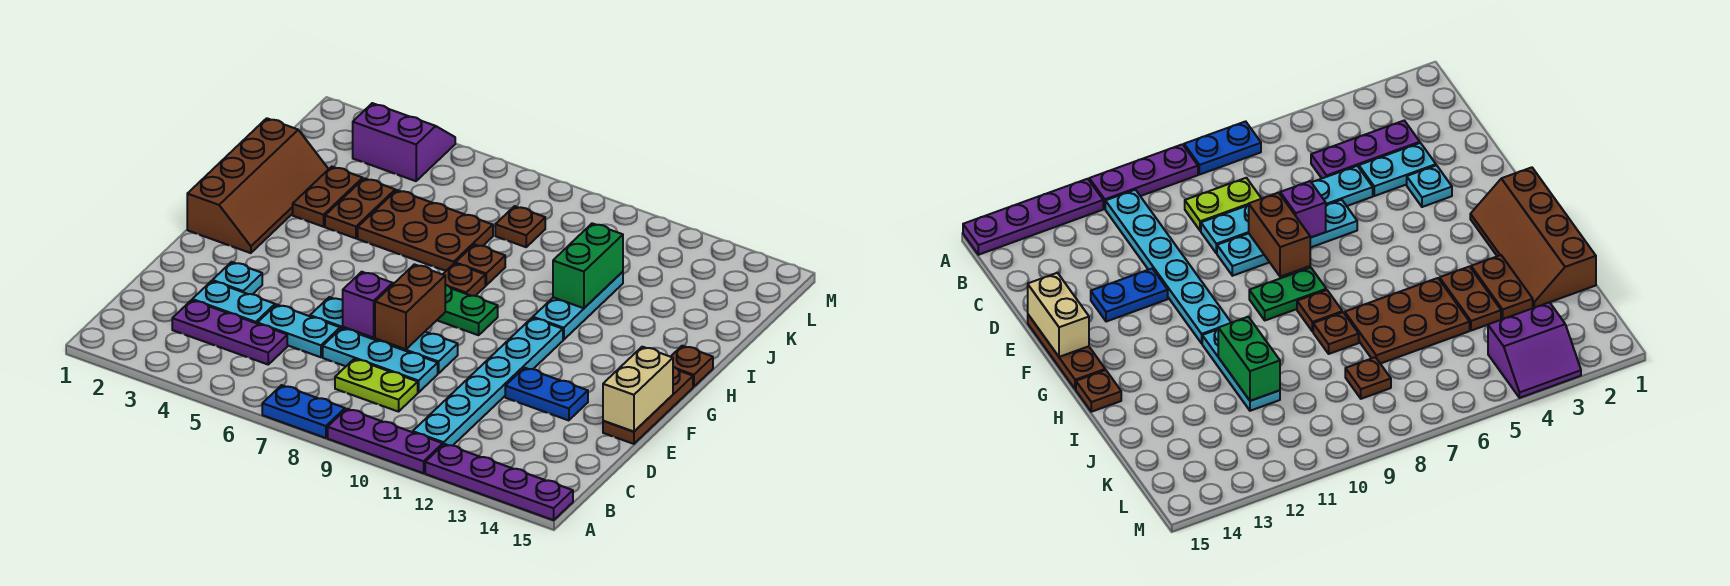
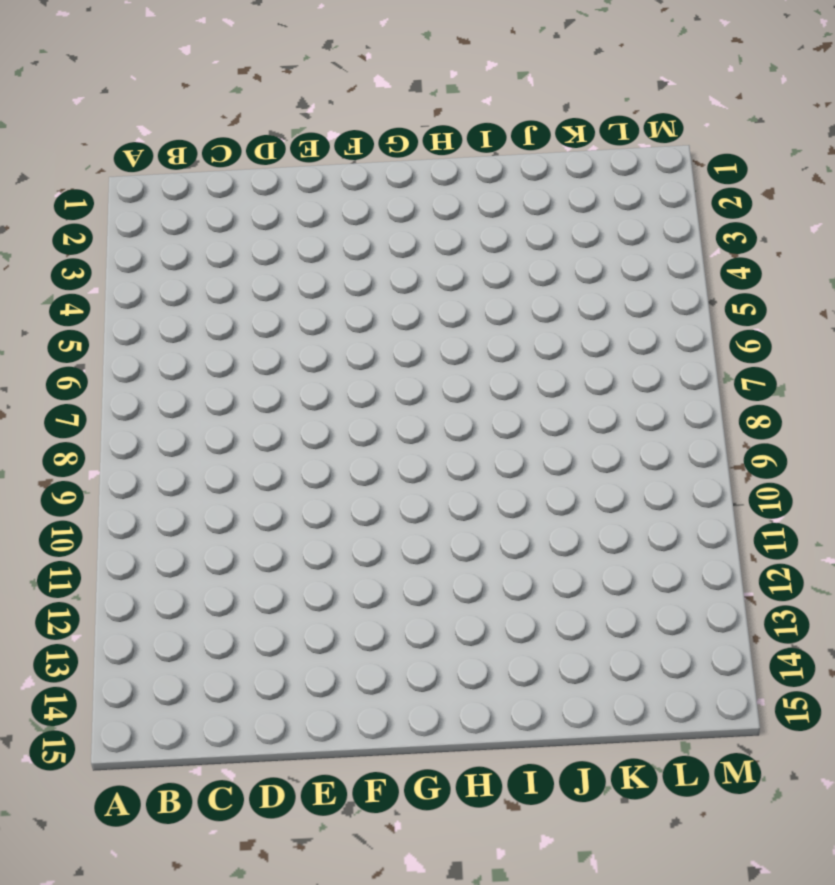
none -> blue plate A7:A8 level 1
none -> purple plate A9:A11 level 1
none -> purple plate A12:A15 level 1

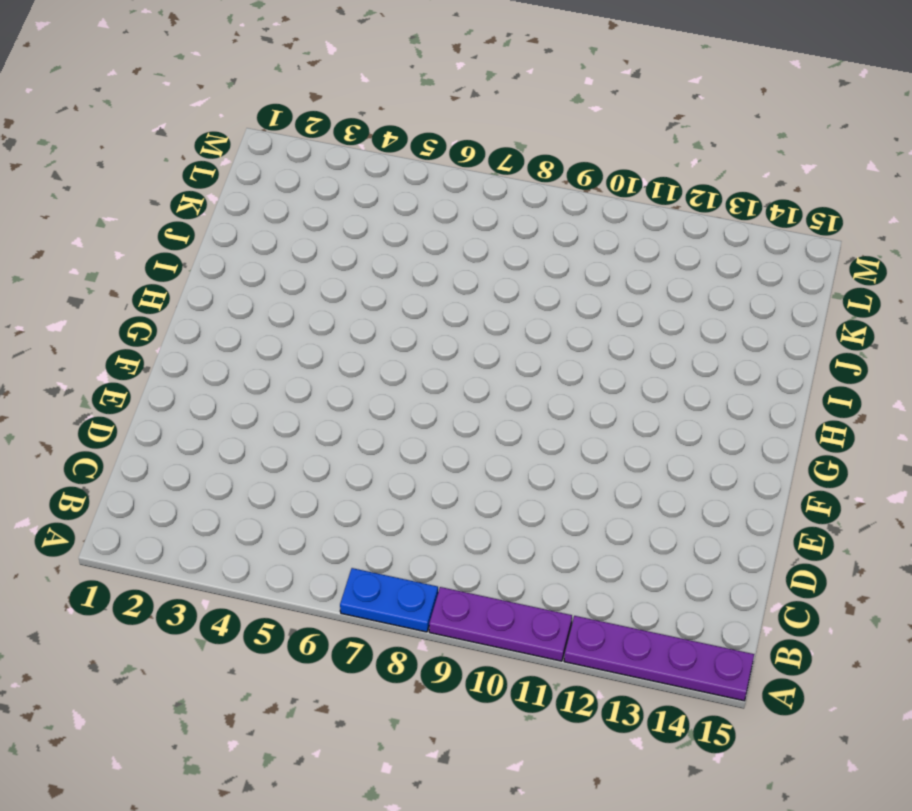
none -> cyan plate B11:G11 level 1
none -> purple plate C3:C5 level 1
none -> lime plate C8:C9 level 1

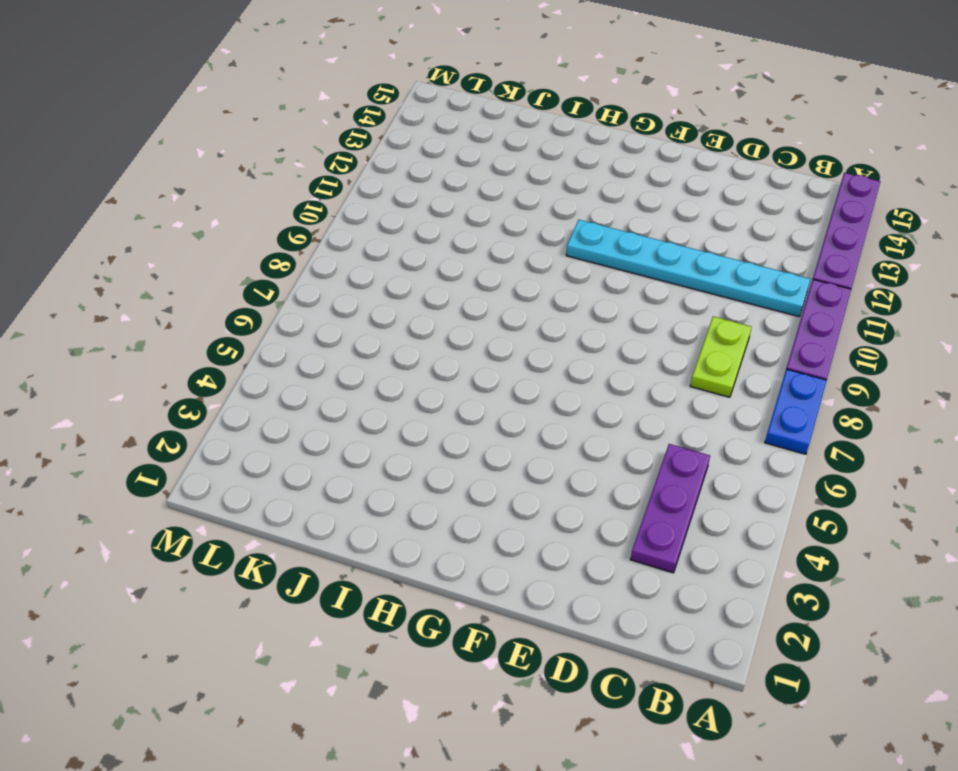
none -> cyan plate D3:D4 level 1
none -> cyan plate D5:D6 level 1
none -> cyan plate D7:D9 level 1

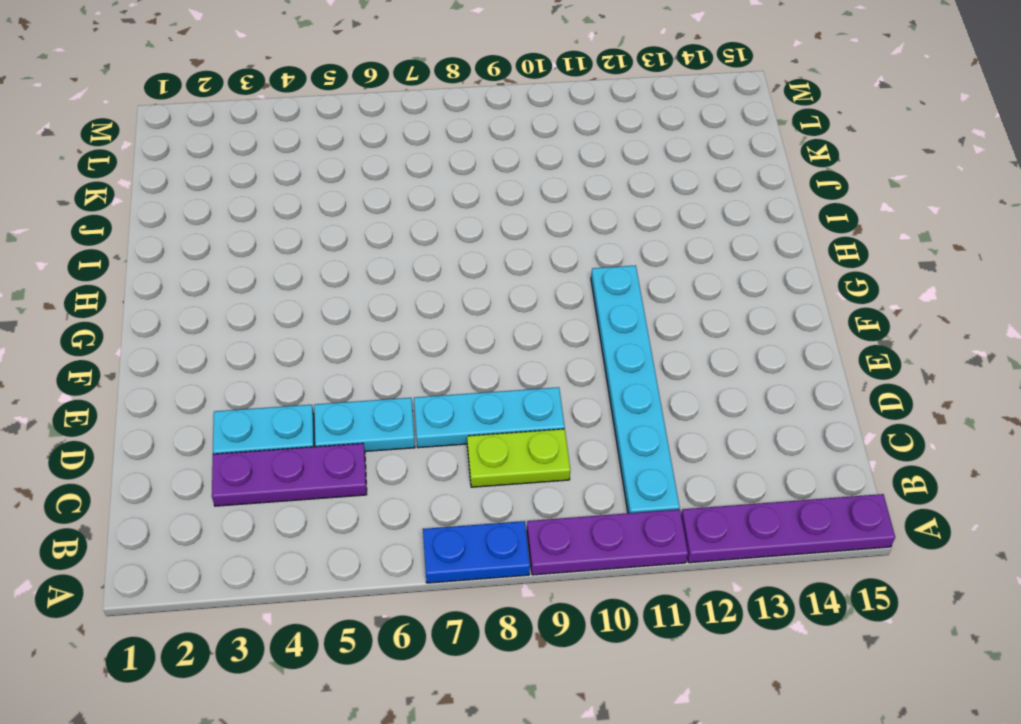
none -> cyan plate E3 level 1
none -> cyan plate E6:E9 level 1
none -> blue plate E12:E13 level 1

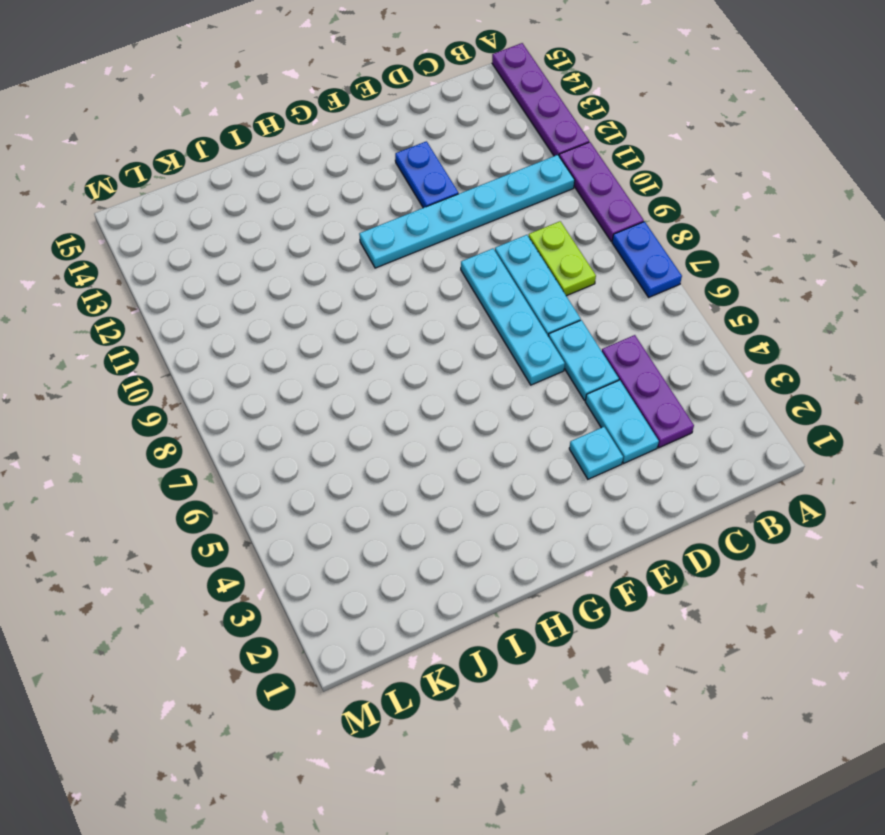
none -> brown plate E15:G15 level 1
none -> brown slope G1:J2 level 1 top 1
none -> green plate G8:G9 level 1

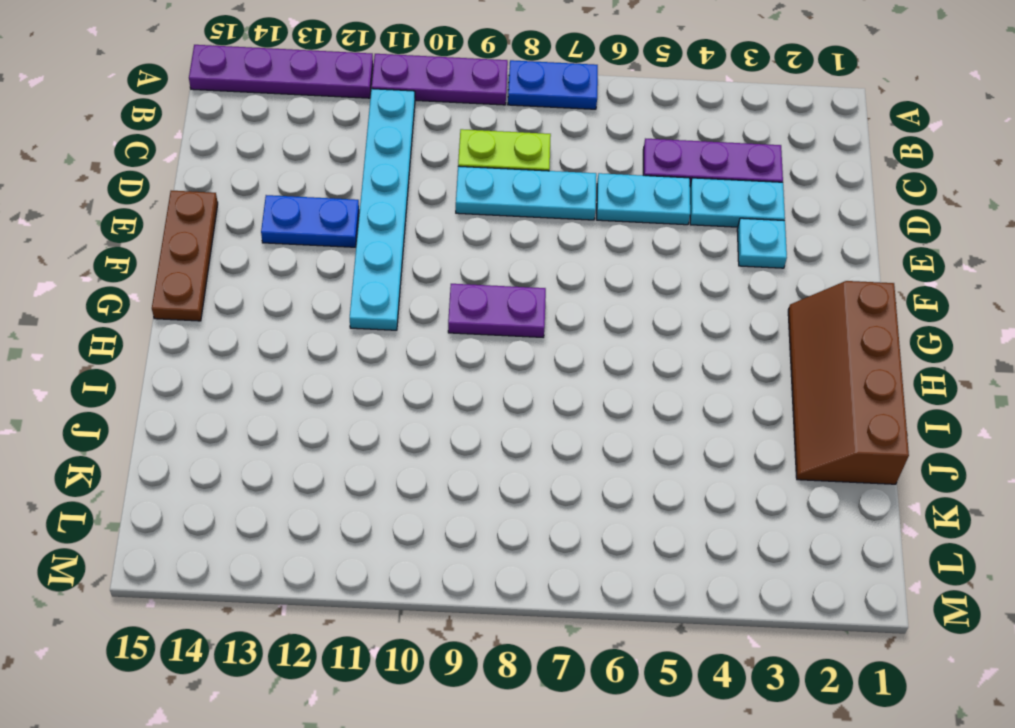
purple plate G8:G9 level 1 -> green plate G8:G9 level 1
none -> cyan plate E6:E9 level 1
none -> brown plate H8 level 1
none -> cyan plate H11:J11 level 1

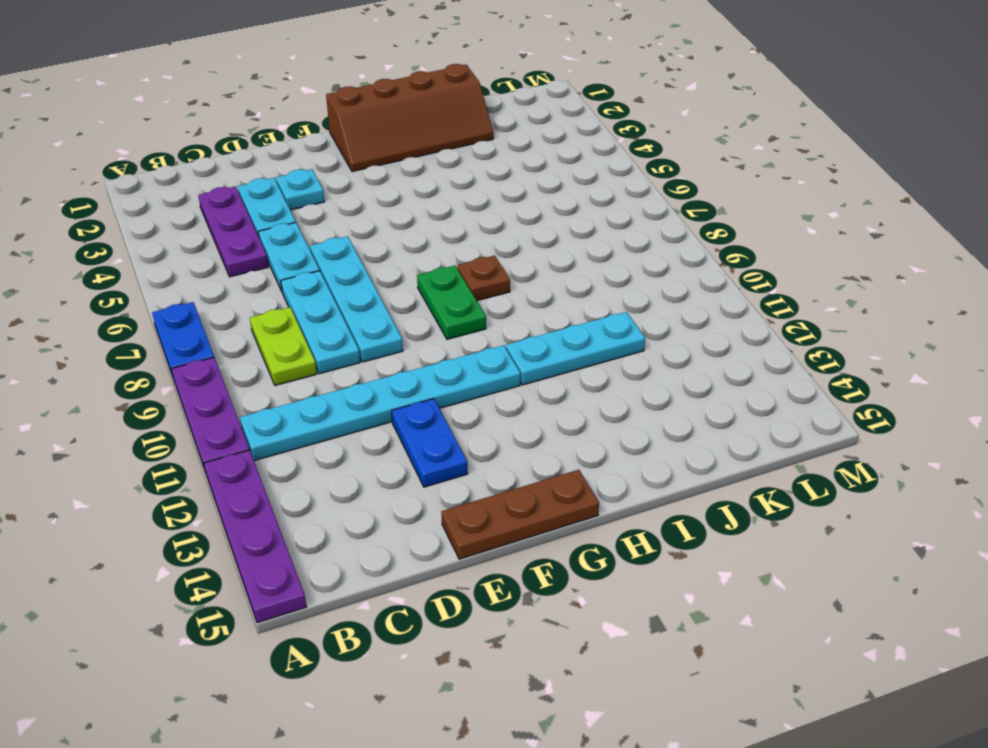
none -> brown plate H15 level 1
none -> brown plate I3:J3 level 1
none -> brown plate I4:J4 level 1

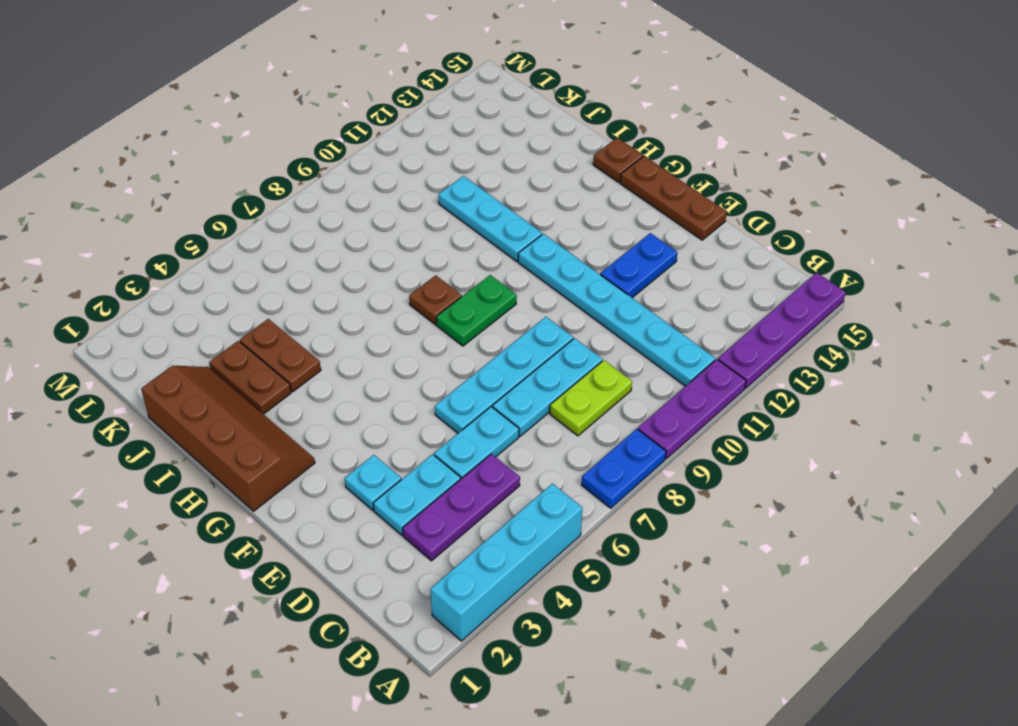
cyan brick A2:A5 level 1 -> none
none -> brown plate I5:J7 level 1
none -> brown plate I8 level 1
none -> brown plate K8 level 1

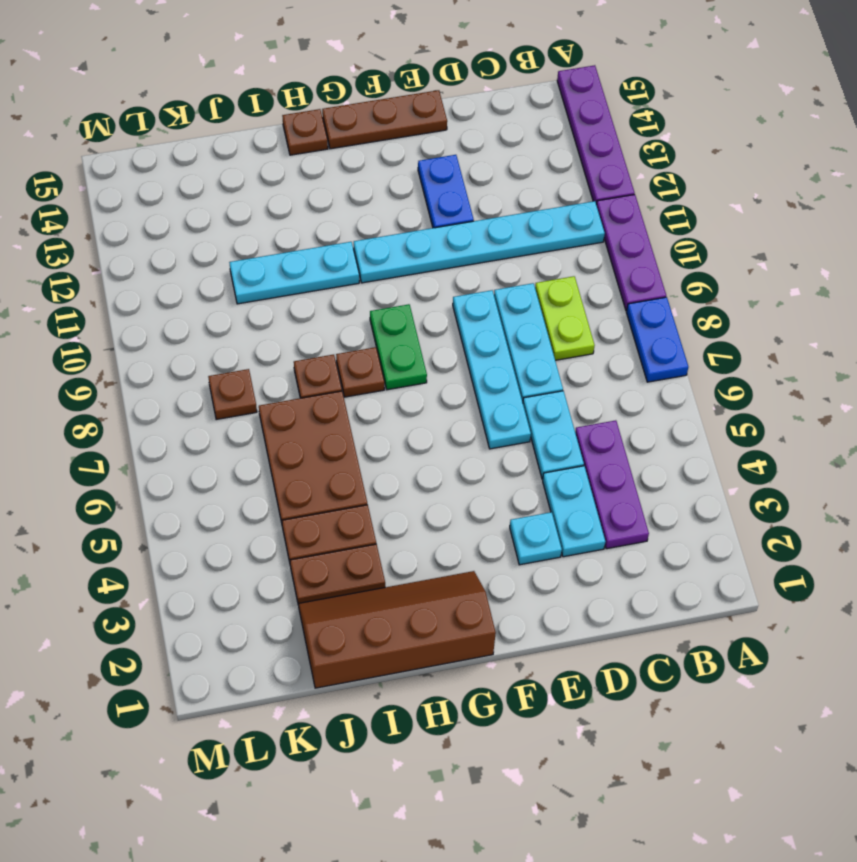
none -> purple slope L3:M4 level 1 top L
none -> purple brick E7 level 2
none -> brown brick E8:F8 level 2

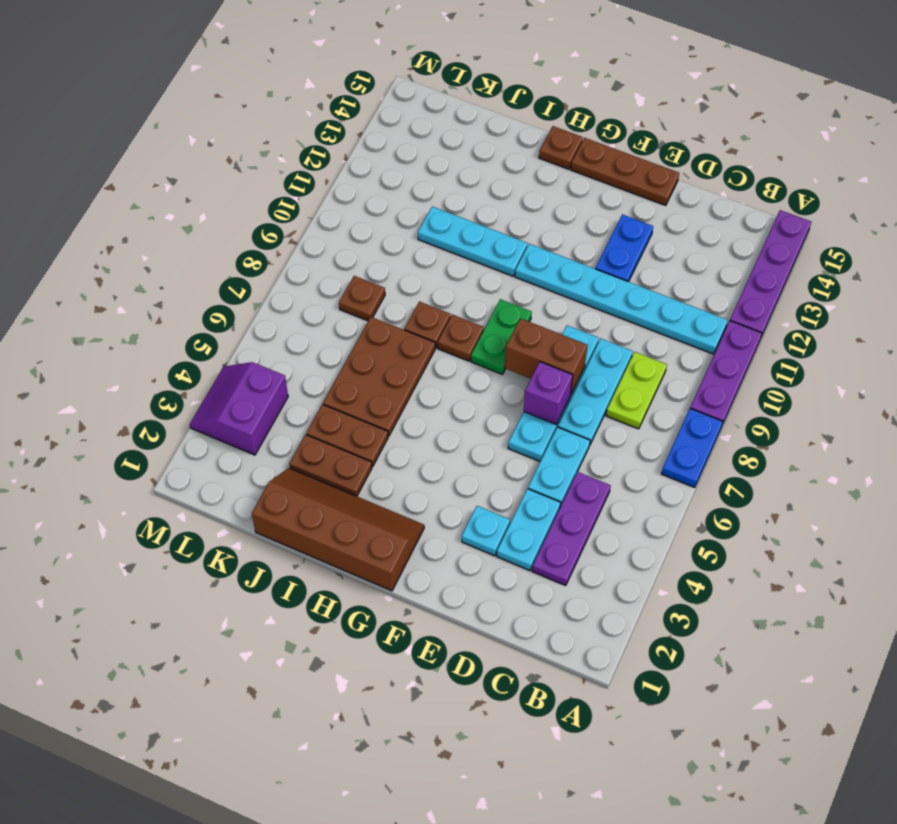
none -> tan brick E15:F15 level 2
none -> green brick I11:J11 level 2

